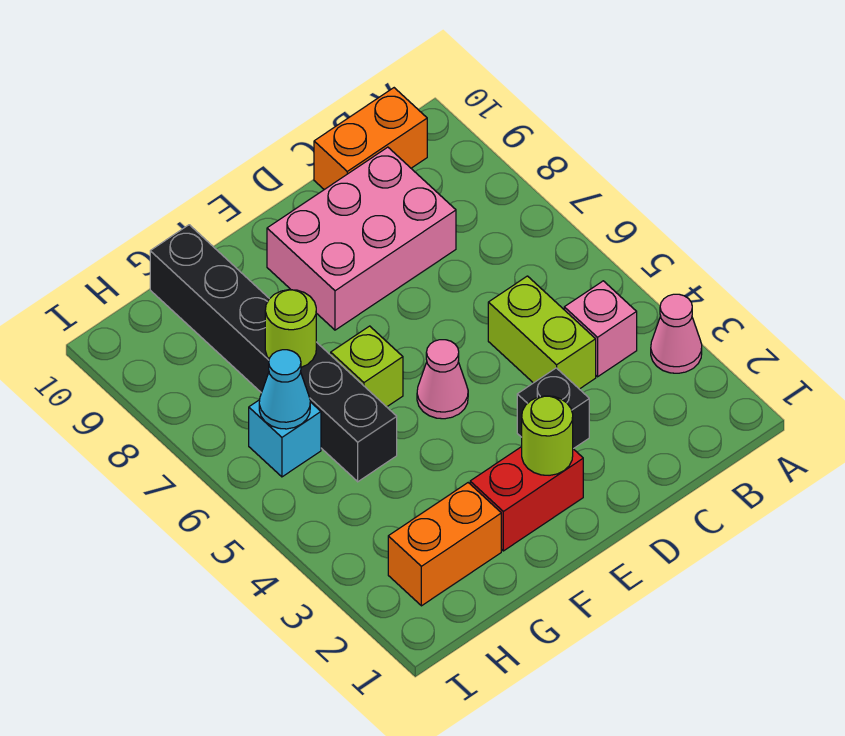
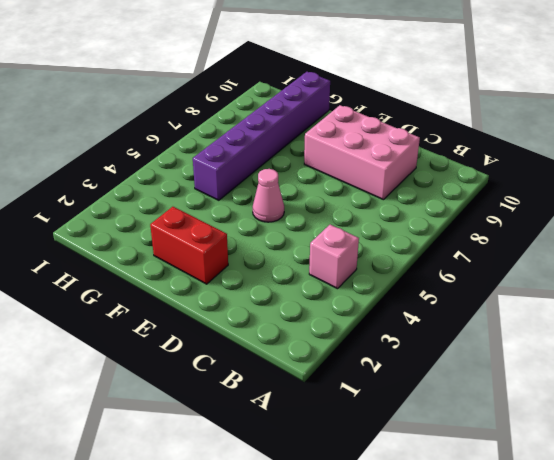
purple brick G5:G10 level 1 -> black brick G5:G10 level 1
none -> pink cone A3 level 1
none -> orange brick B10:C10 level 1
none -> lime brick C4:C5 level 1

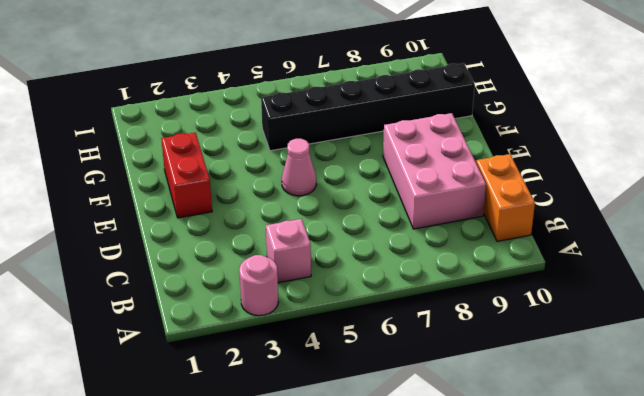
pink round brick A3 level 1 -> pink cone A3 level 1
none -> lime brick C4:C5 level 1
none -> black brick D3 level 1
none -> lime brick F6 level 1

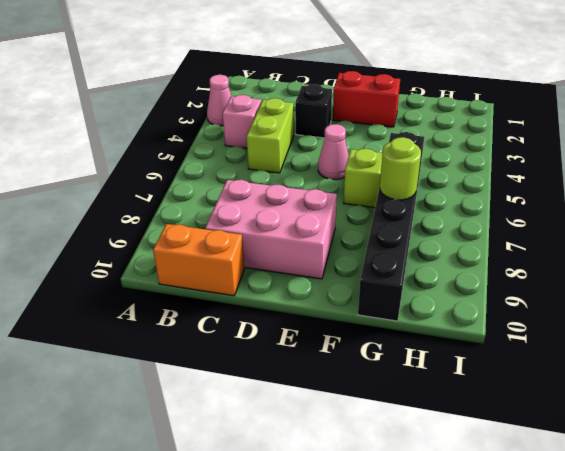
none -> orange brick G2:H2 level 1
none -> cyan brick H6 level 1
none -> lime round brick E2 level 2

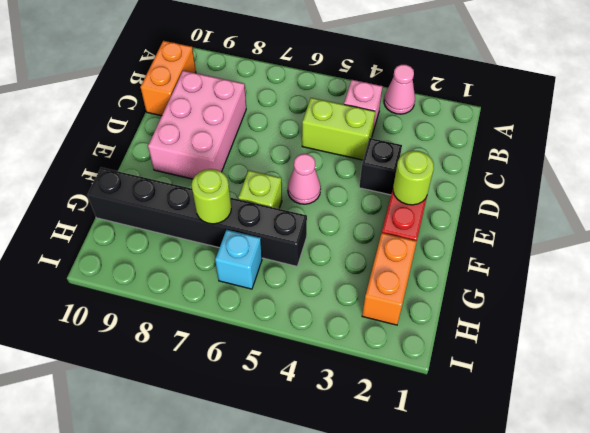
none -> cyan cone H6 level 2

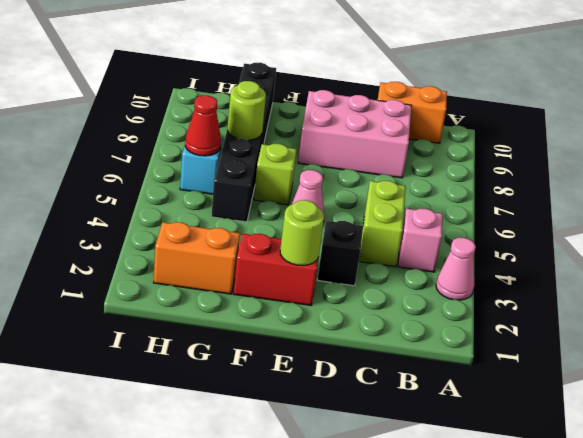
red cone H6 level 2 -> cyan cone H6 level 2

